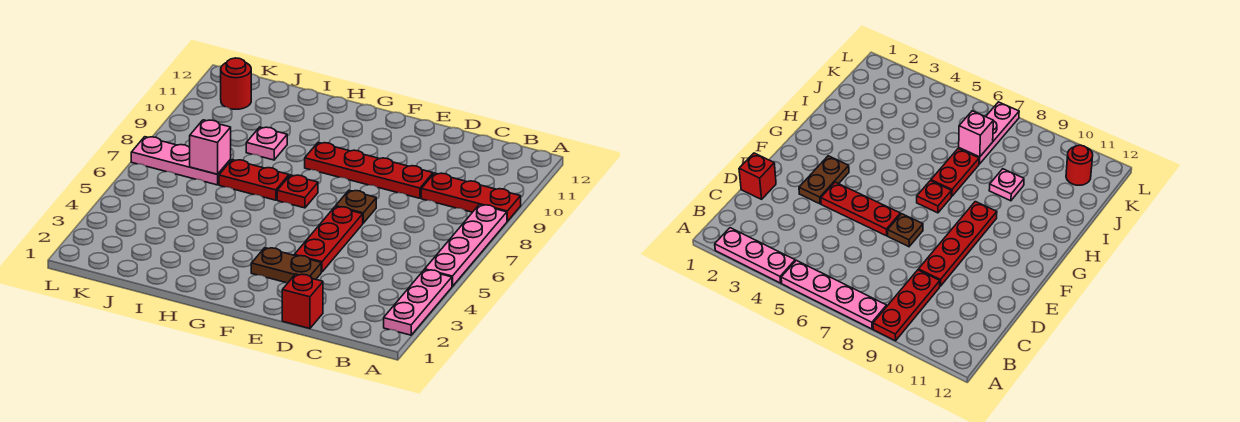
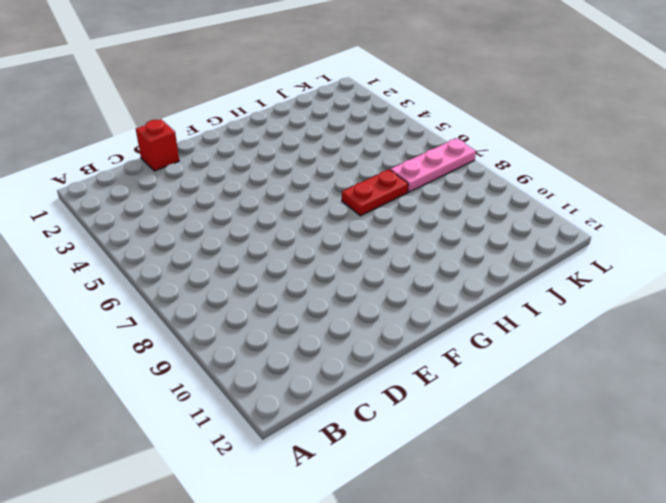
none -> pink plate A2:A4 level 1
none -> pink plate A5:A8 level 1
none -> red plate A9:C9 level 1

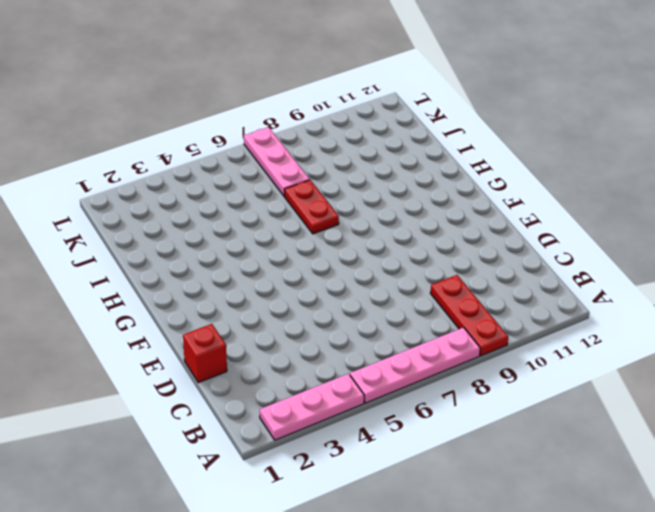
none -> red plate D9:G9 level 1
none -> brown plate E3:F3 level 1
none -> red plate E4:E6 level 1

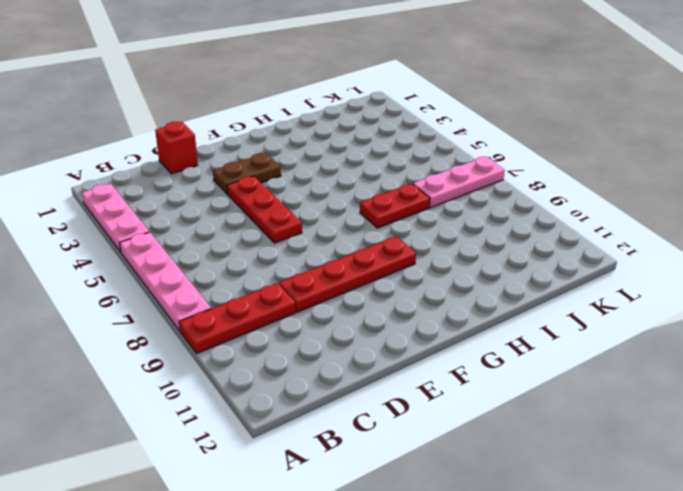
none -> brown plate E7 level 1
none -> red plate G7 level 1
none -> pink plate I9 level 1

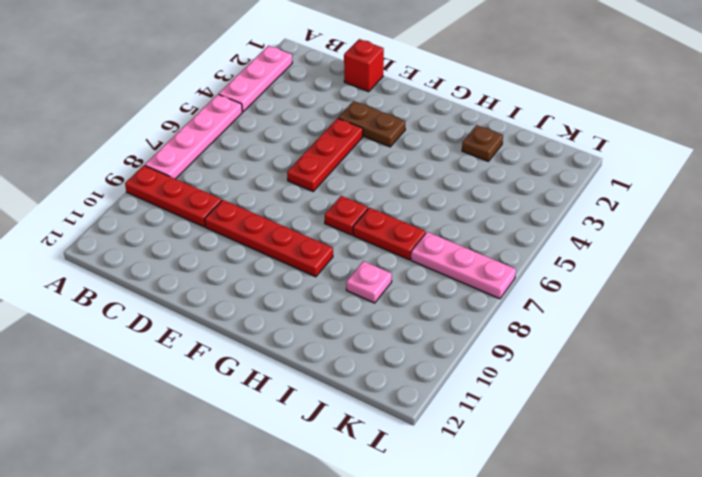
brown plate I2 level 1 -> brown plate E7 level 1
none -> red round brick K11 level 1
none -> pink brick J7 level 2

